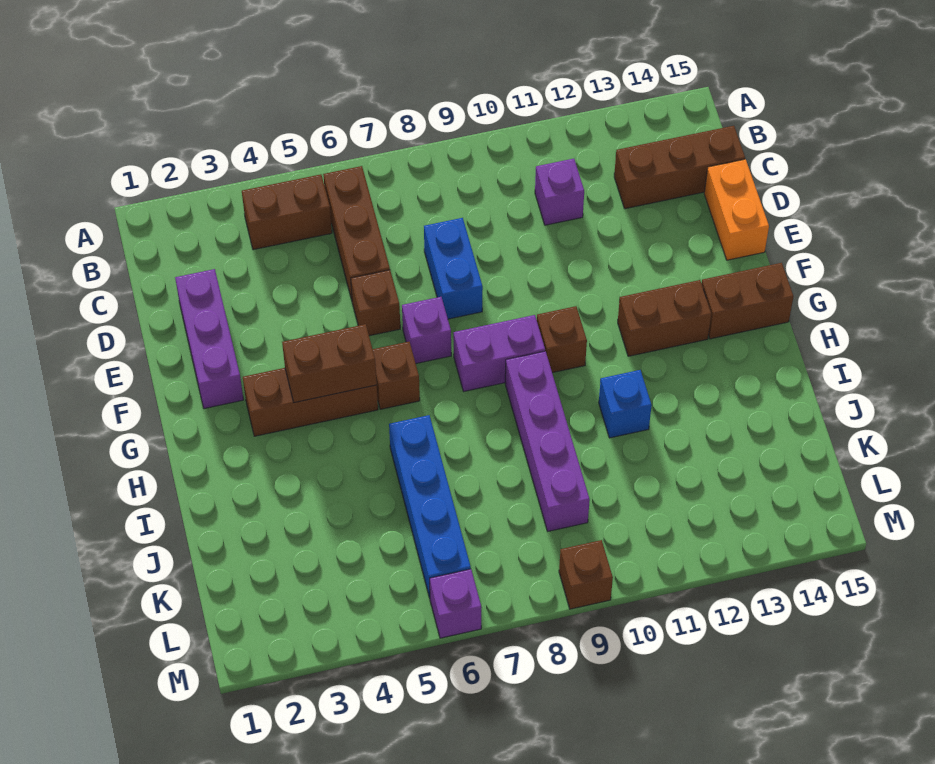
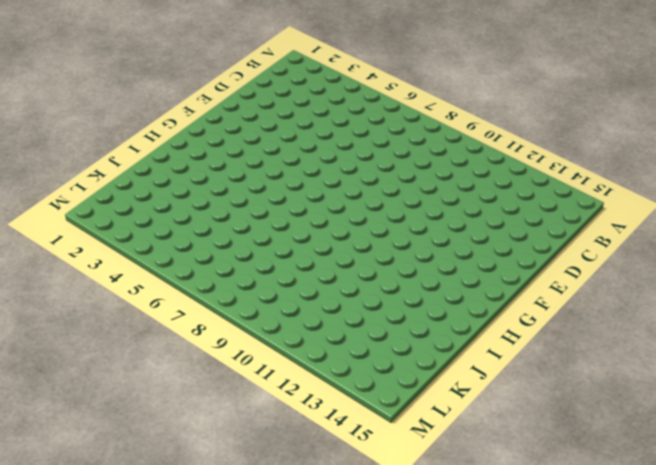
none -> brown brick B4:B5 level 1
none -> brown brick B6:D6 level 1
none -> purple brick C11 level 1

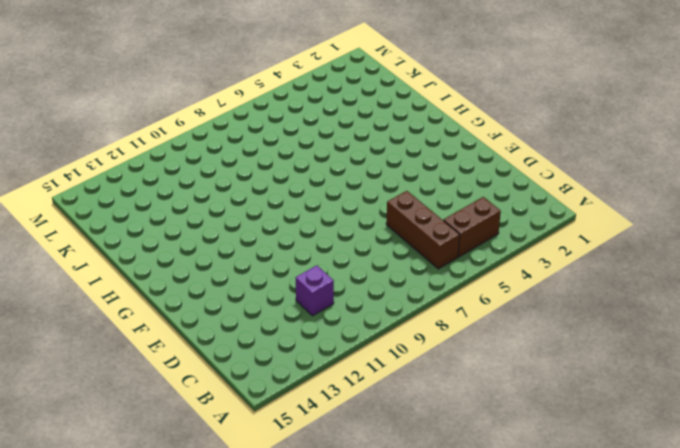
none -> brown brick C13:C15 level 1
none -> purple brick D2:F2 level 1
none -> blue brick D8:E8 level 1

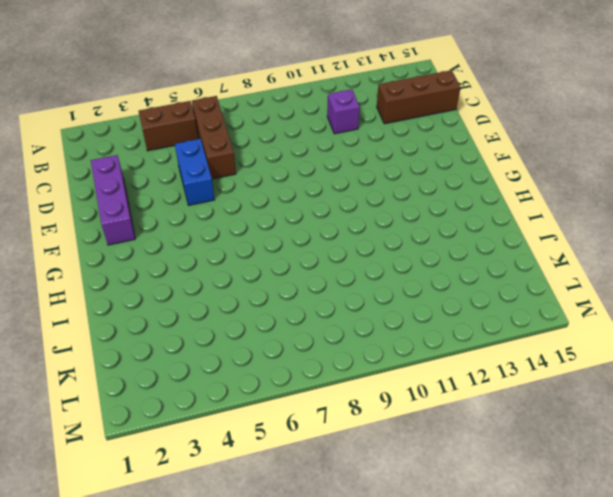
blue brick D5:E5 level 1 -> blue brick D8:E8 level 1
none -> orange brick D15:E15 level 1
none -> brown brick E6 level 1
none -> purple brick F7 level 1

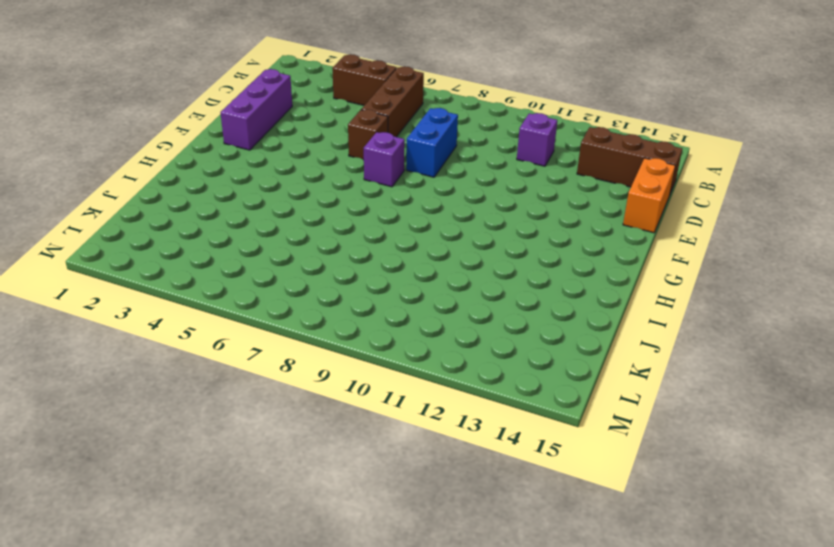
none -> brown brick G3:G5 level 1
none -> brown brick G6 level 1
none -> purple brick G8:G9 level 1

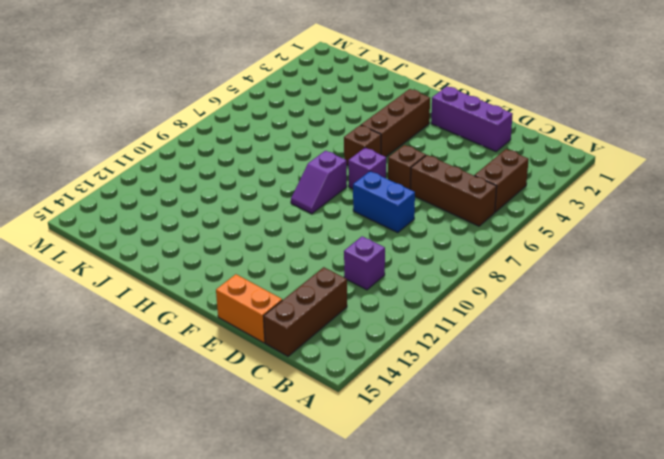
purple slope G8:G9 level 1 top 8 -> purple brick G8:G9 level 1
none -> brown brick G10 level 1
none -> brown brick G12:G13 level 1
none -> brown brick G14:G15 level 1

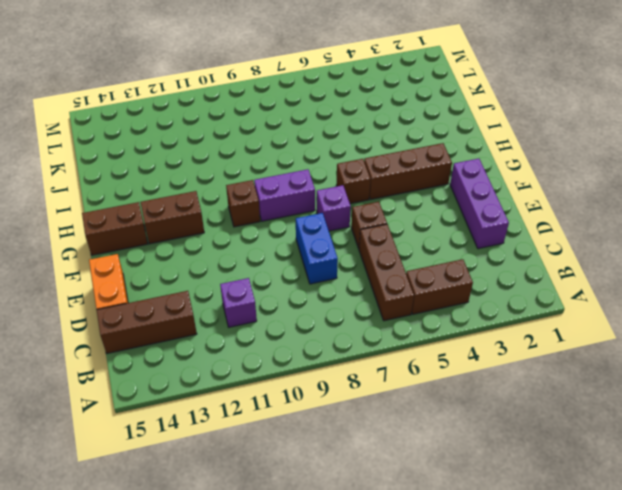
none -> purple brick H9:K9 level 1
none -> blue brick I6:L6 level 1
none -> blue brick I11 level 1

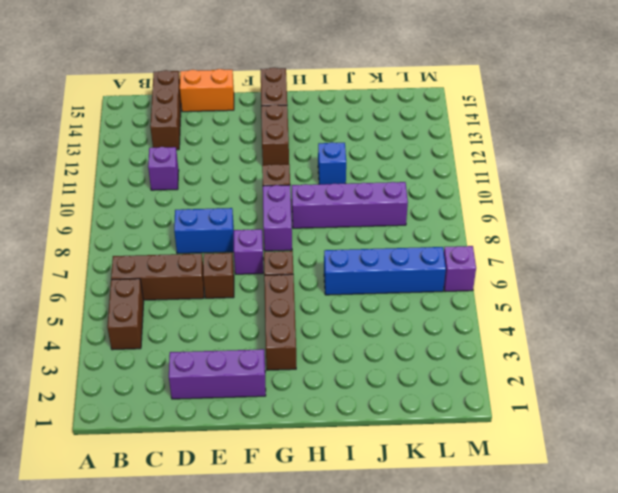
none -> brown brick M9 level 1
none -> brown brick G4:G5 level 2

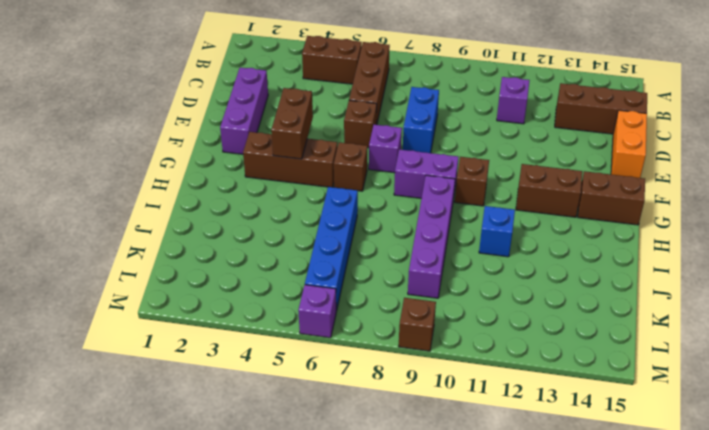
brown brick F4:G4 level 2 -> brown brick G4:G5 level 2

